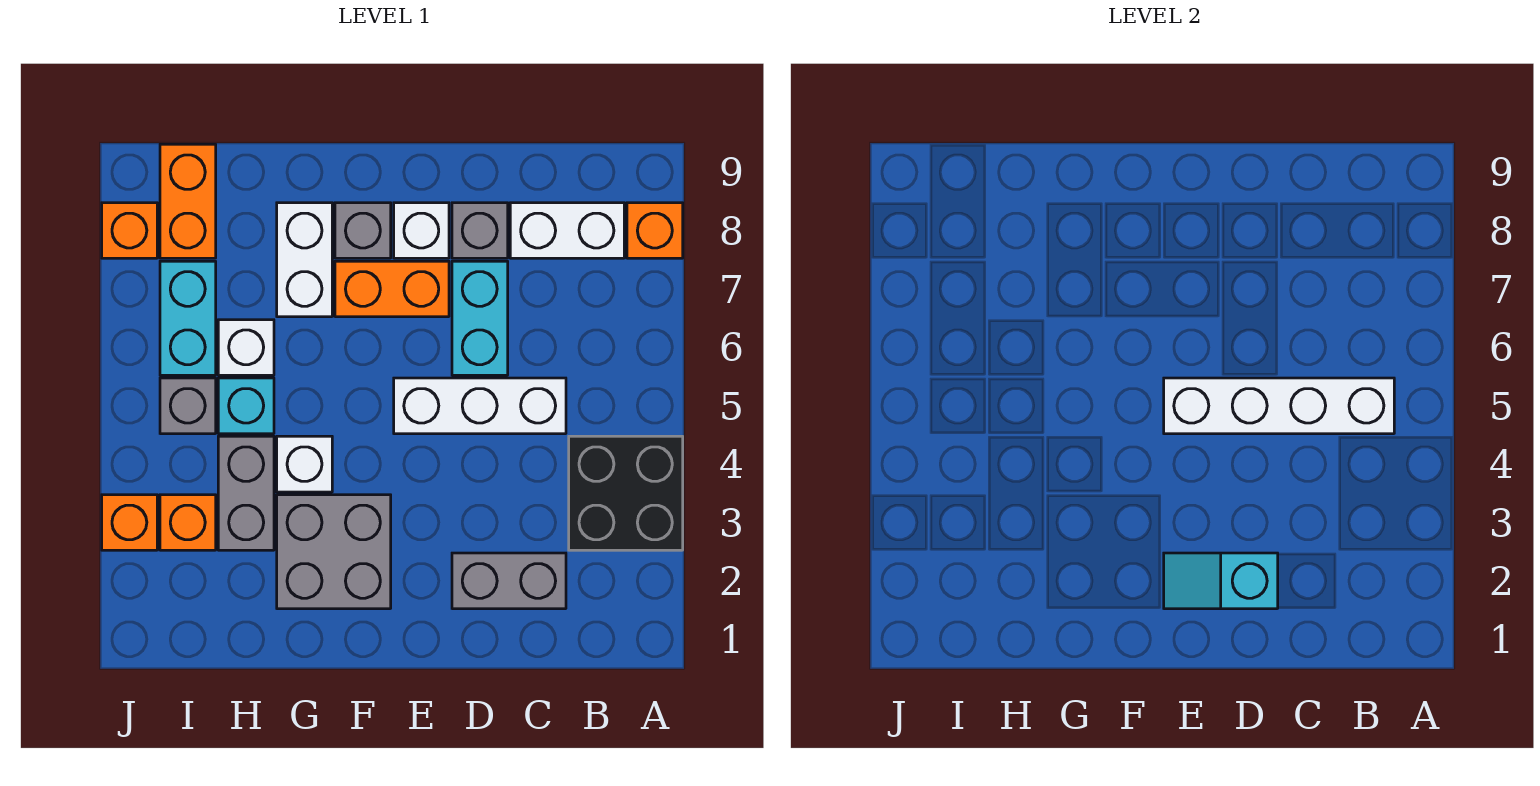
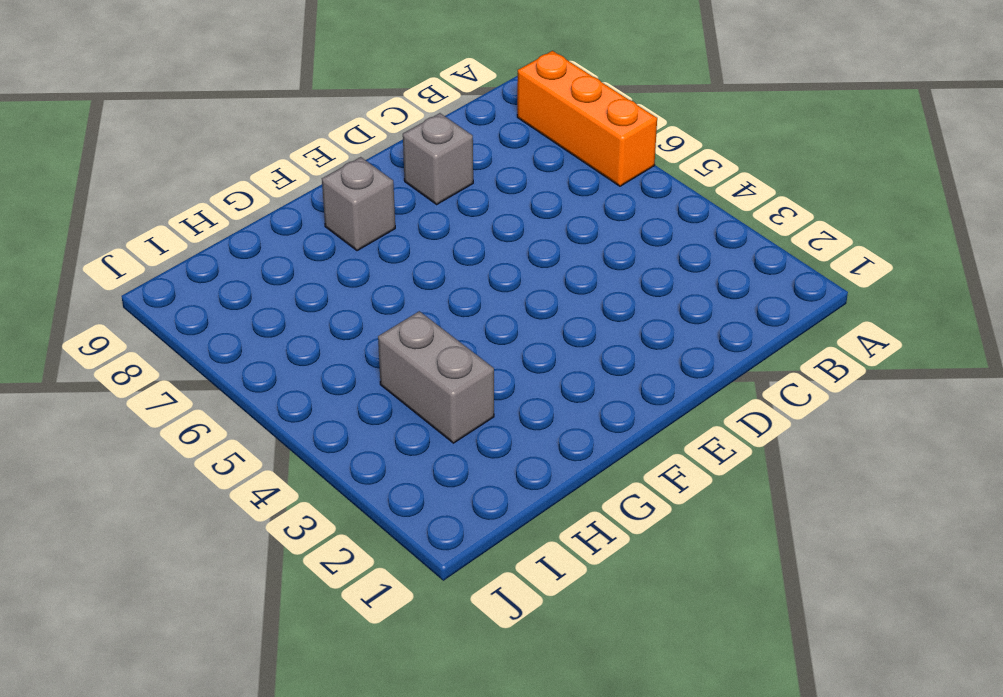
orange brick A6:A8 level 1 -> orange brick A8 level 1
none -> black brick A3:B4 level 1
none -> white brick B8:C8 level 1
none -> grey brick C2:D2 level 1

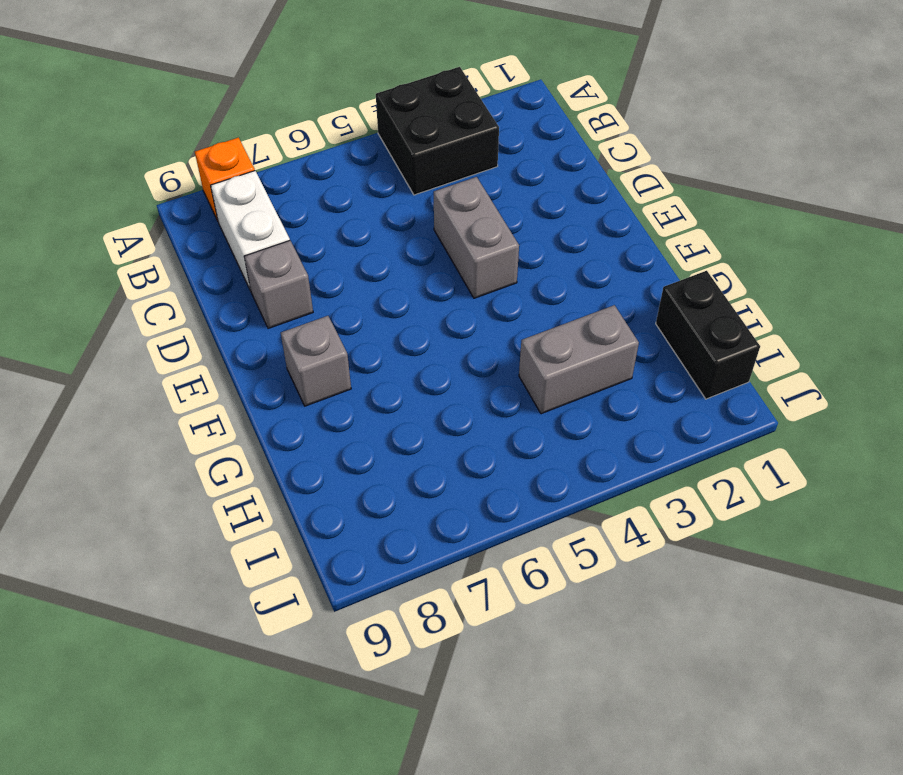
grey brick D4:E4 level 1 -> grey brick C2:D2 level 1
black brick H1:I1 level 1 -> none
none -> white brick C5:E5 level 1
none -> cyan brick D6:D7 level 1
none -> orange brick E7:F7 level 1

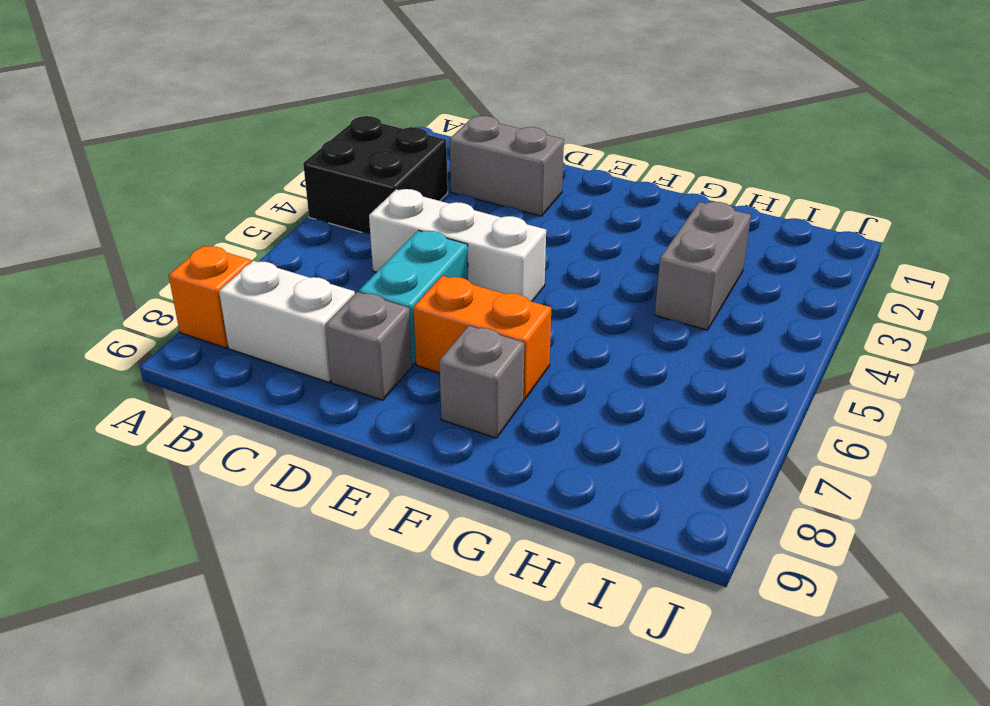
none -> white brick E8 level 1
none -> grey brick F2:G3 level 1
none -> white brick G4 level 1

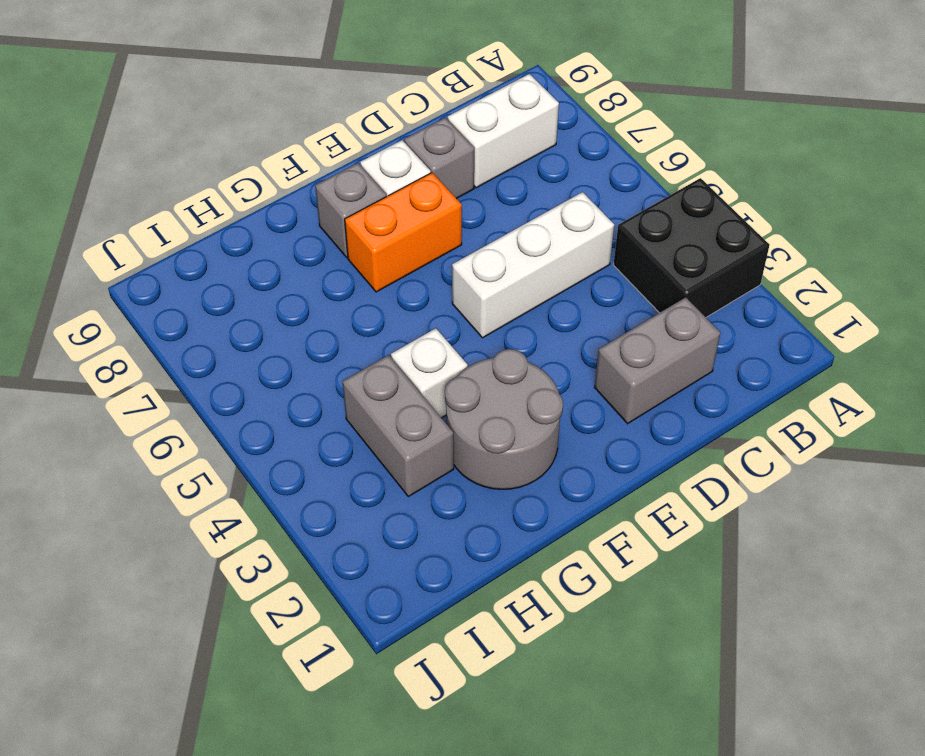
grey round brick F2:G3 level 1 -> grey brick F2:G3 level 1
none -> orange brick A8 level 1
none -> cyan brick D6:D7 level 1
none -> white brick G7:G8 level 1

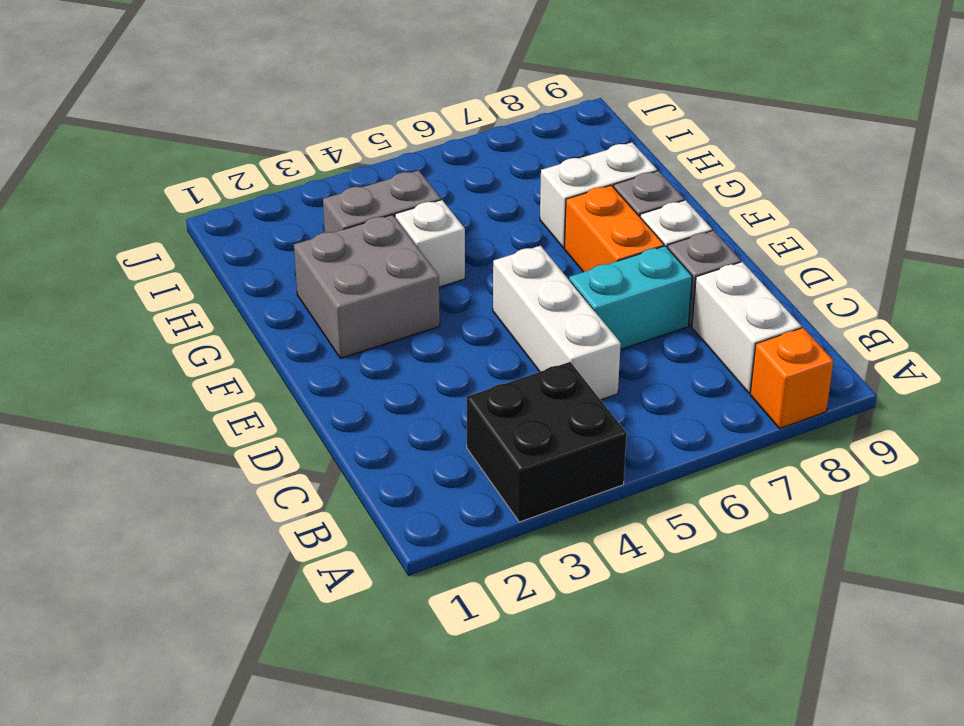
none -> grey brick C2:D2 level 1
none -> cyan brick H5 level 1
none -> white brick H6 level 1

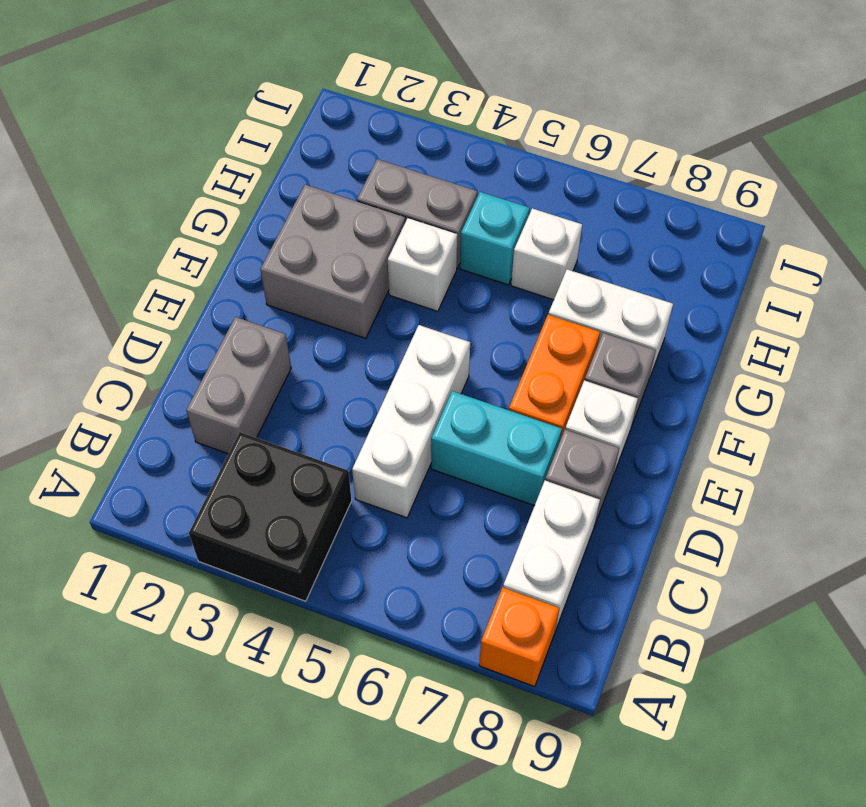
none -> orange brick I3 level 1
none -> grey brick I5 level 1
none -> cyan brick I6:I7 level 1

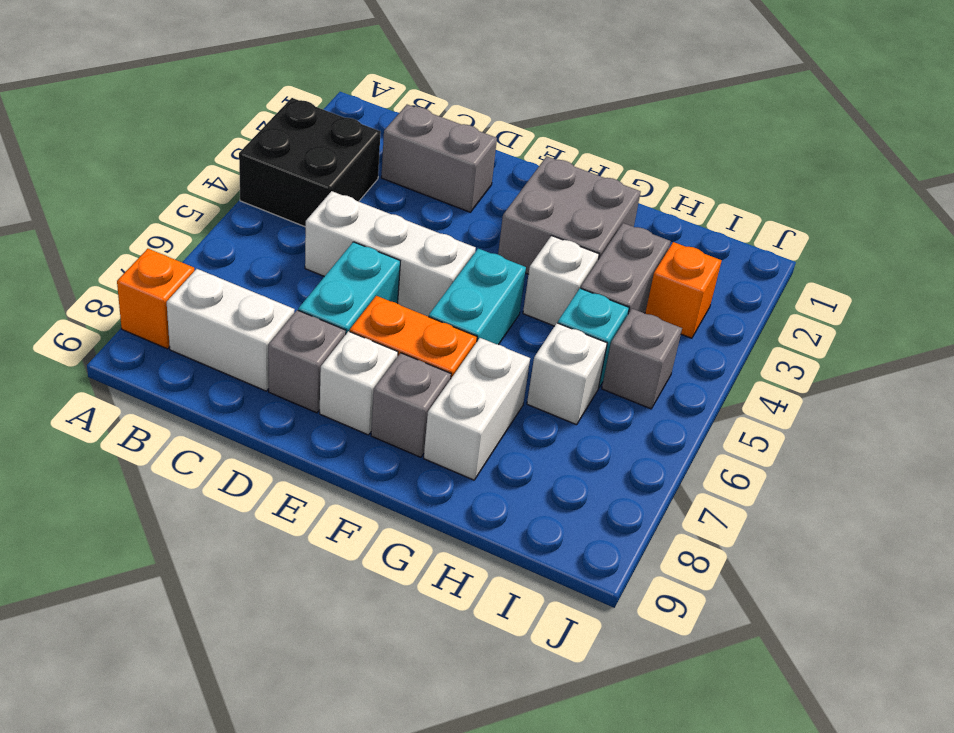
cyan brick F5:F6 level 1 -> cyan brick I6:I7 level 1
none -> orange brick I8:I9 level 1
none -> orange brick J3 level 1
none -> orange brick J8 level 1

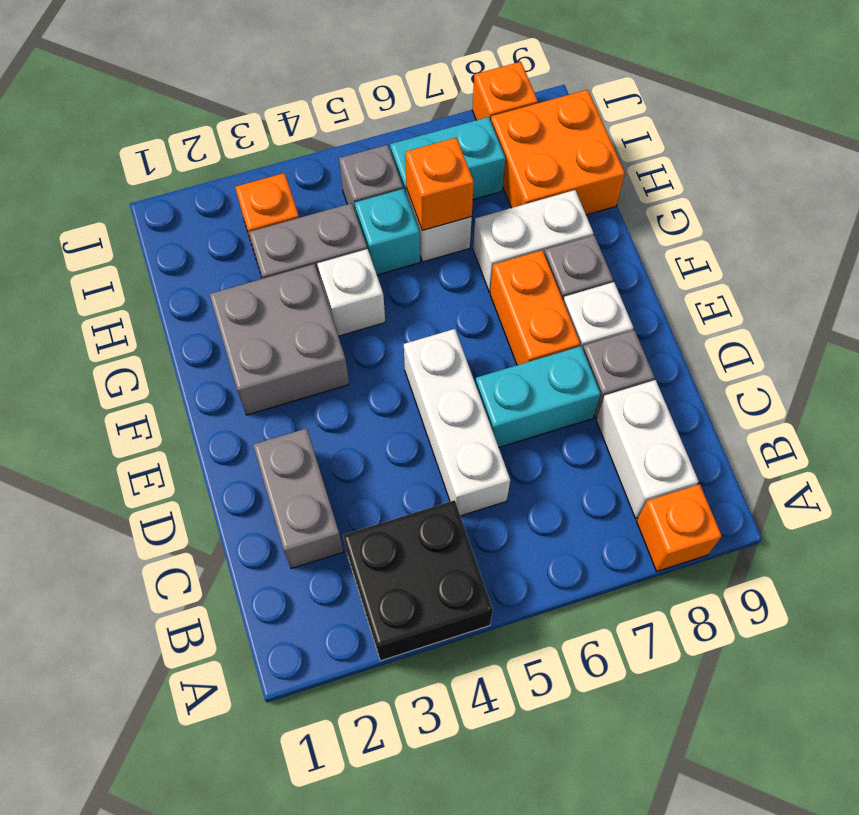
orange brick H6 level 2 -> orange brick J3 level 1
orange brick H8:I9 level 1 -> orange brick I8:I9 level 1
none -> white brick B5:E5 level 2
none -> cyan slope D2:E2 level 2 top D

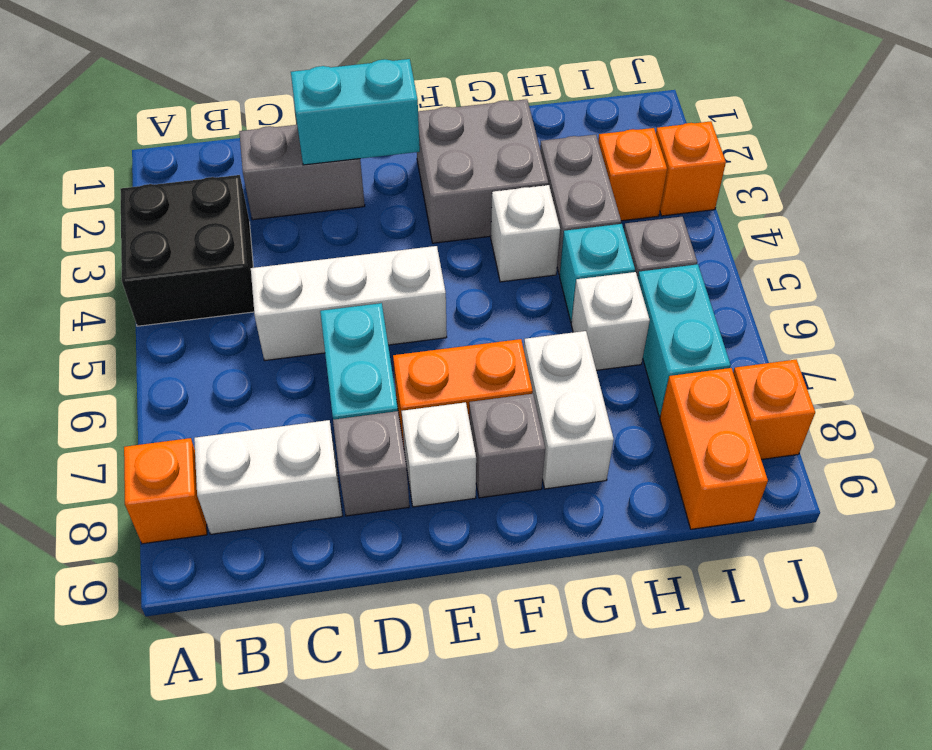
cyan brick D2:E2 level 2 -> cyan slope D2:E2 level 2 top D
none -> white brick B5:E5 level 2

